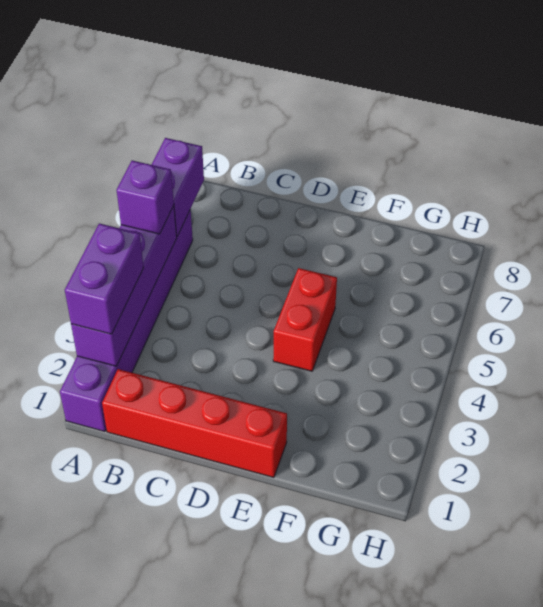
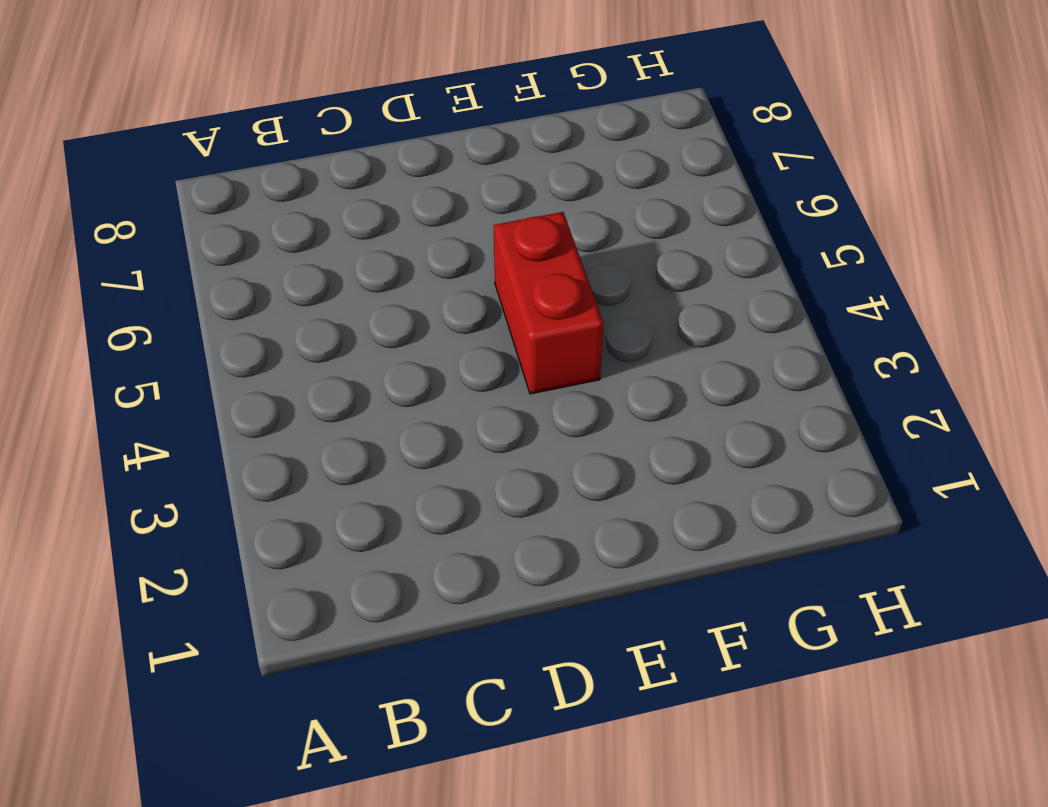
none -> purple brick A1:A6 level 1
none -> red brick B1:E1 level 1

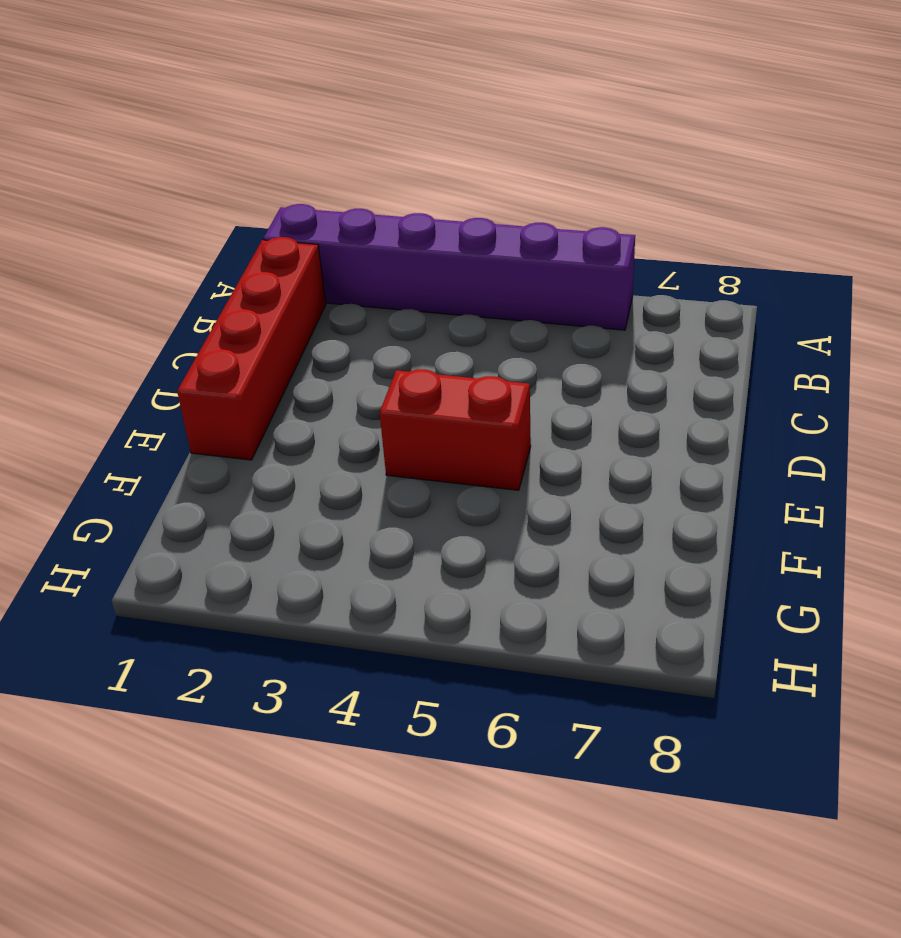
none -> purple brick A2:A5 level 2
none -> purple brick A6:A7 level 2

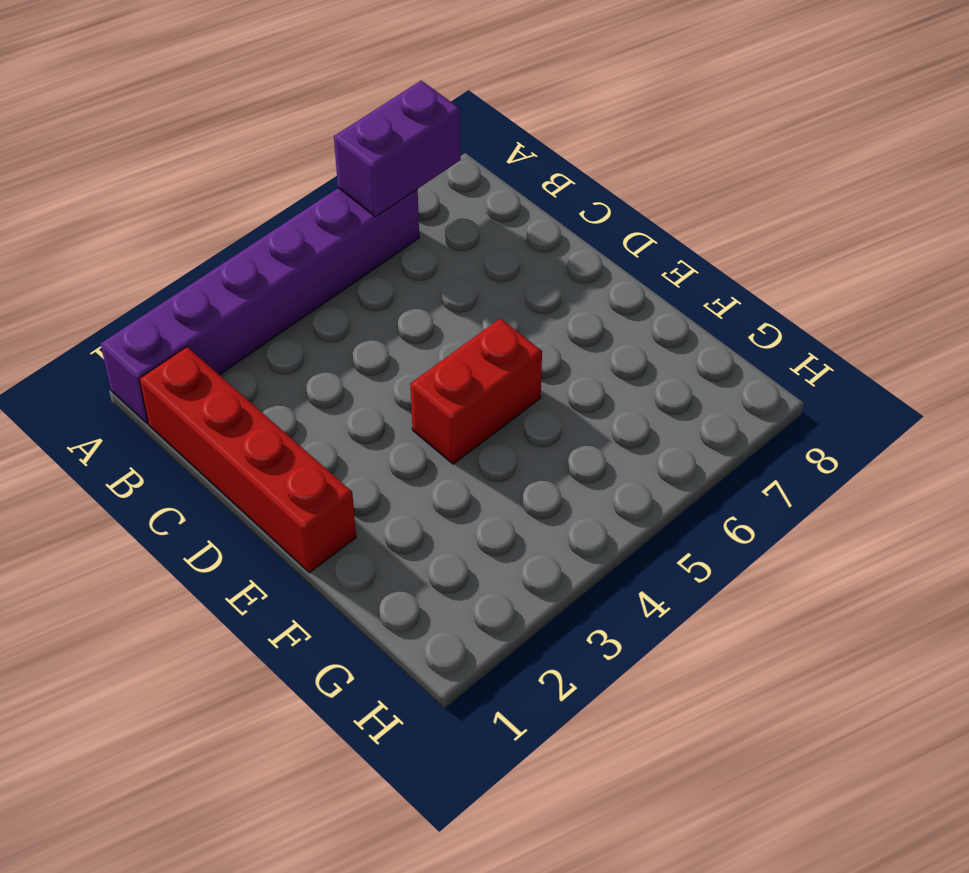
none -> purple brick A2:A5 level 2
none -> purple brick A2:A3 level 3

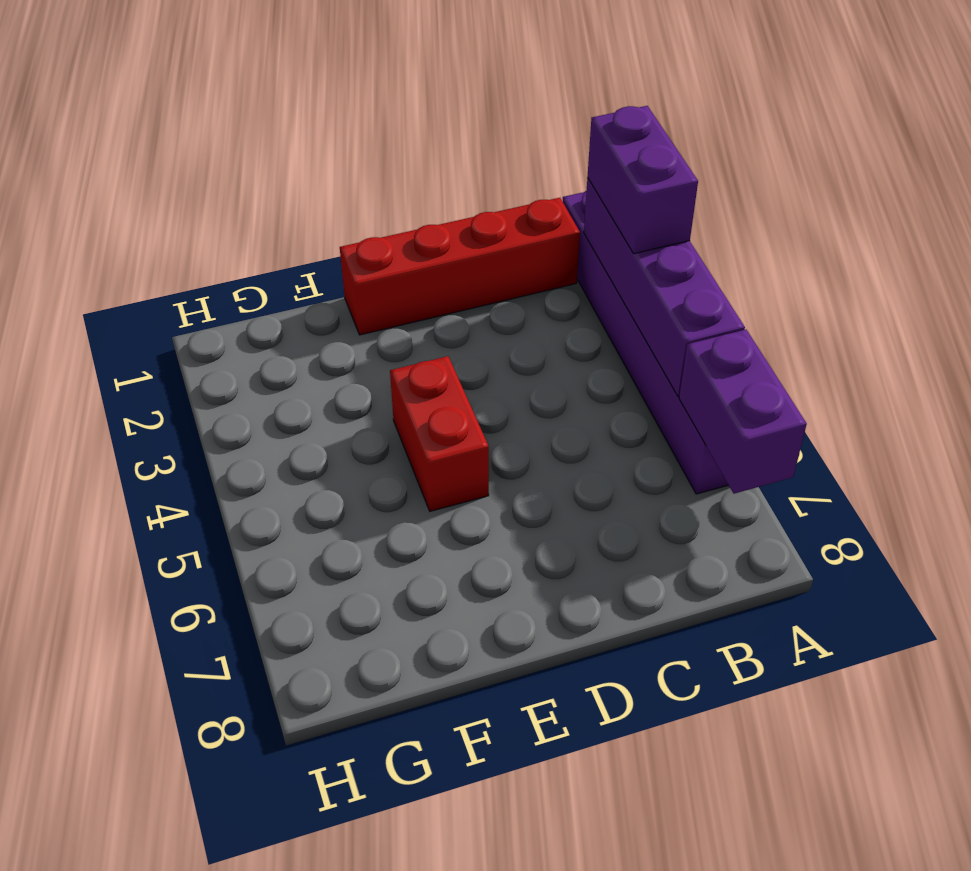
none -> purple brick A5 level 3

